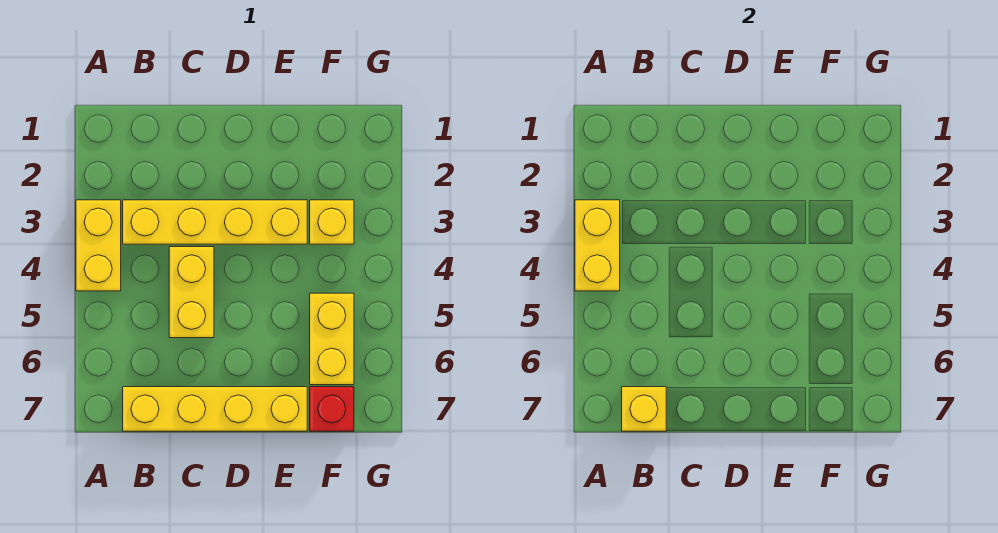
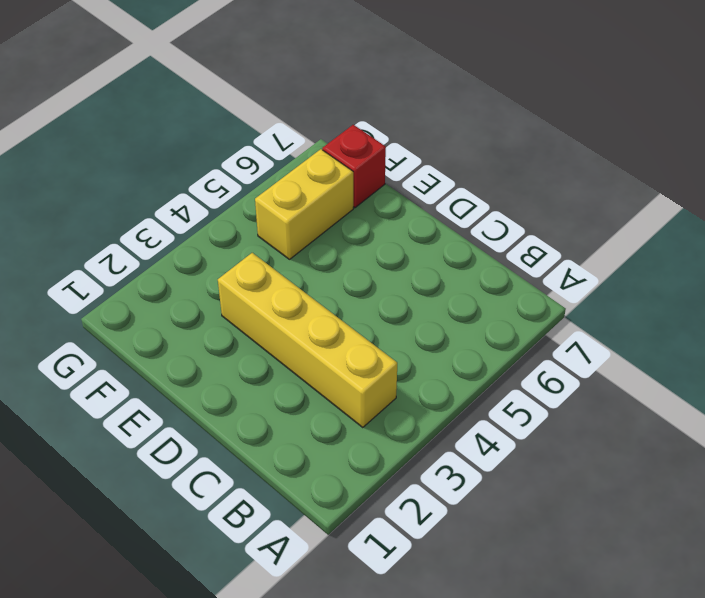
none -> yellow brick A3:A4 level 1
none -> yellow brick B7:E7 level 1

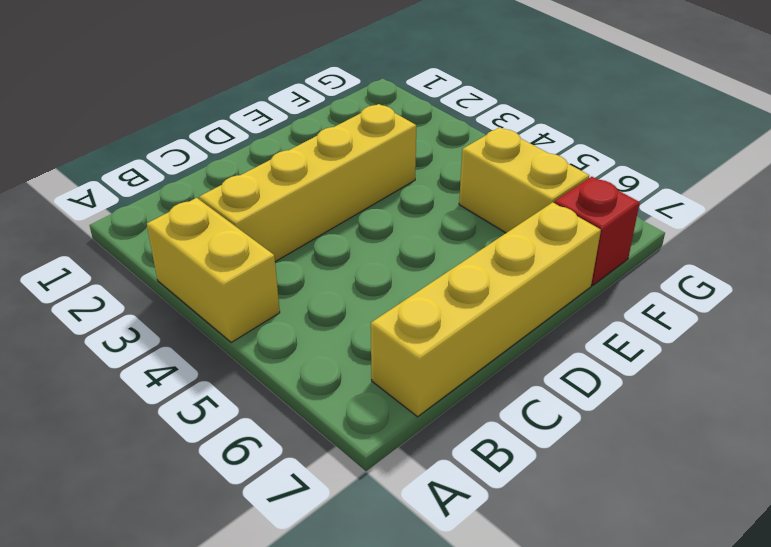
none -> yellow brick C4:C5 level 1
none -> yellow brick F3 level 1

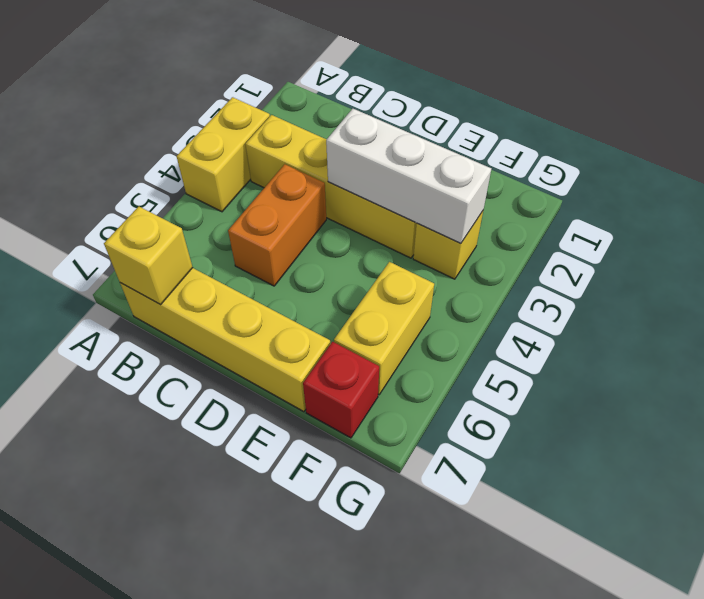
orange brick C4:C5 level 1 -> yellow brick C4:C5 level 1
white brick D3:F3 level 2 -> none
none -> yellow brick A3:A4 level 2

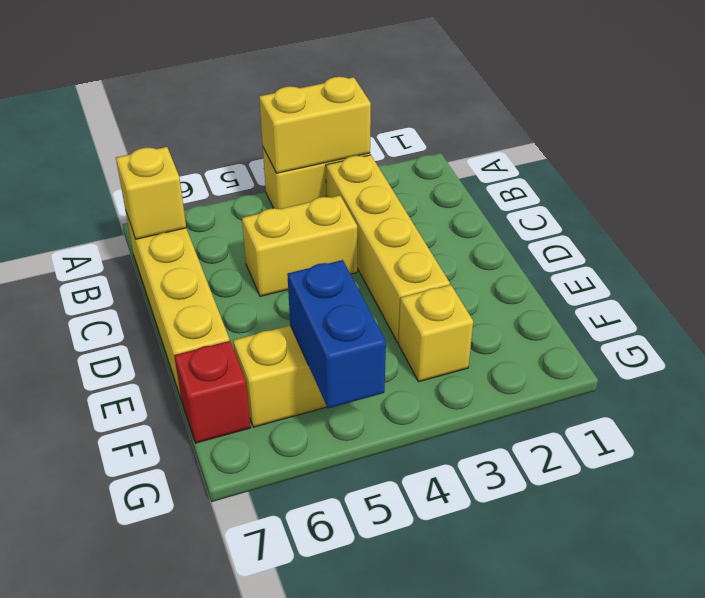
blue brick F5:G5 level 2 -> none

